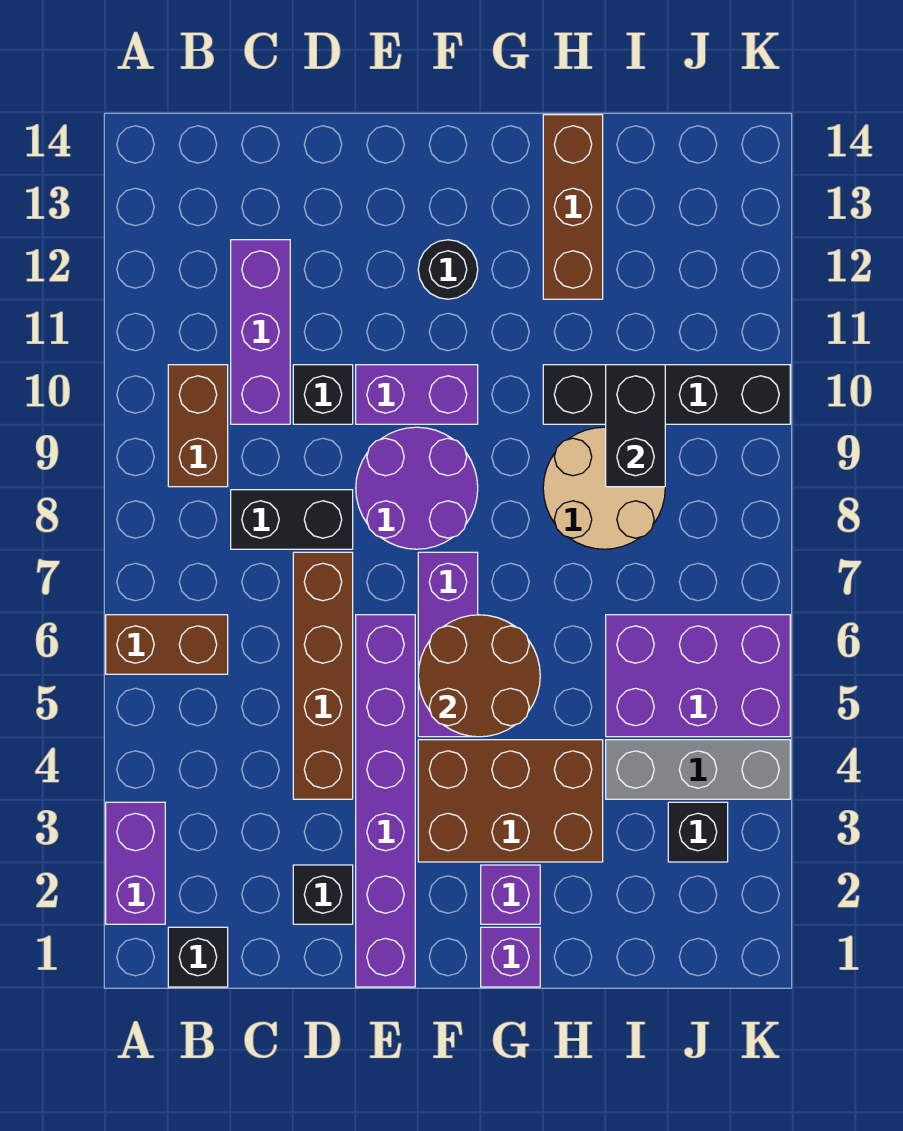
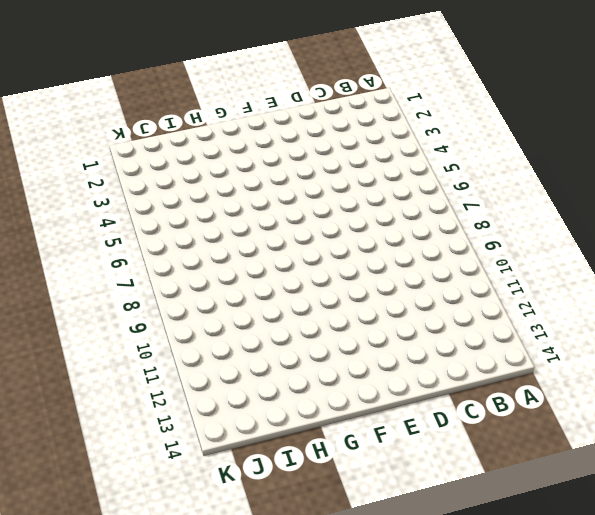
none -> purple brick A2:A3 level 1
none -> brown brick A6:B6 level 1
none -> black brick B1 level 1

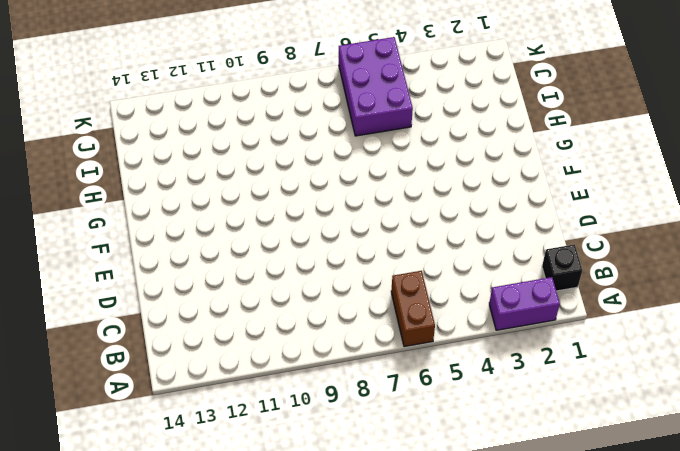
none -> brown brick B9:B10 level 1
none -> black brick C8:D8 level 1
none -> purple brick C10:C12 level 1

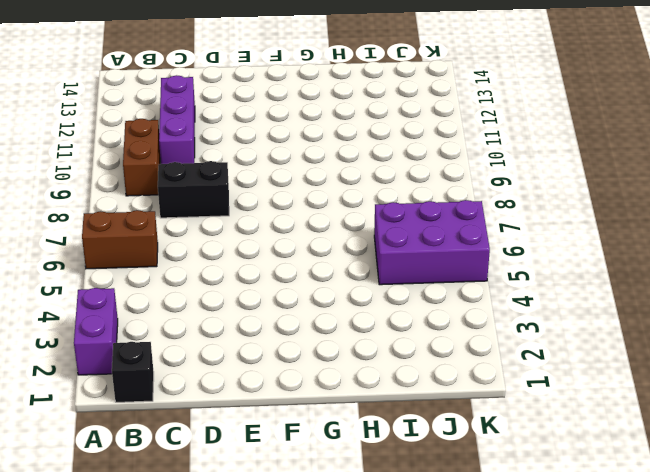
none -> black brick D2 level 1
none -> brown brick D4:D7 level 1
none -> black brick D10 level 1

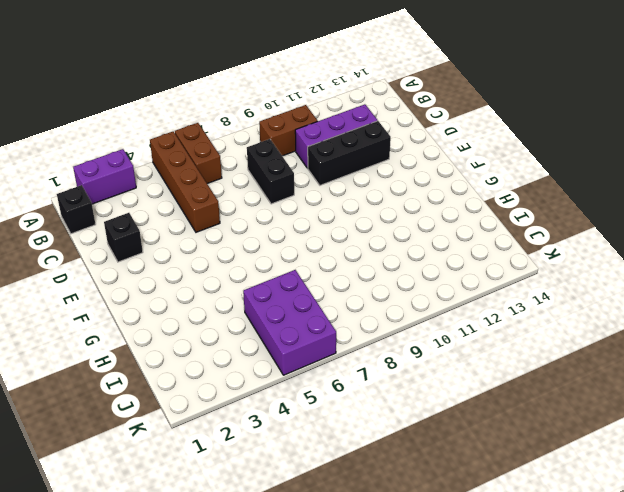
brown brick A5:D5 level 1 -> brown brick D4:D7 level 1
black brick D10:D12 level 1 -> black brick D10 level 1
none -> purple brick E1:E6 level 1
none -> purple round brick E8:F9 level 1
none -> purple brick E10:F10 level 1

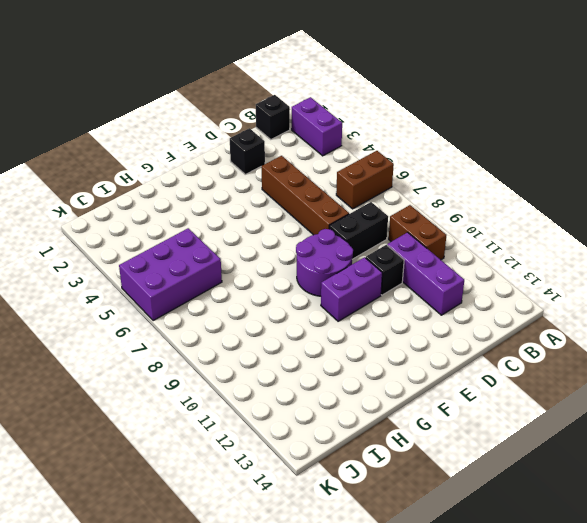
none -> purple brick E1:E6 level 1
none -> brown brick F3:H4 level 1
none -> purple brick F5:F7 level 1

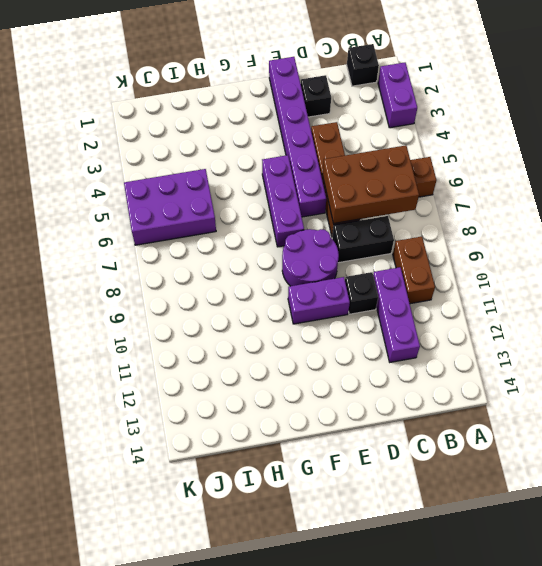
brown brick B6:D7 level 2 -> brown brick F3:H4 level 1
none -> black round brick F12 level 1
none -> purple brick G1 level 1
none -> purple brick G2 level 1

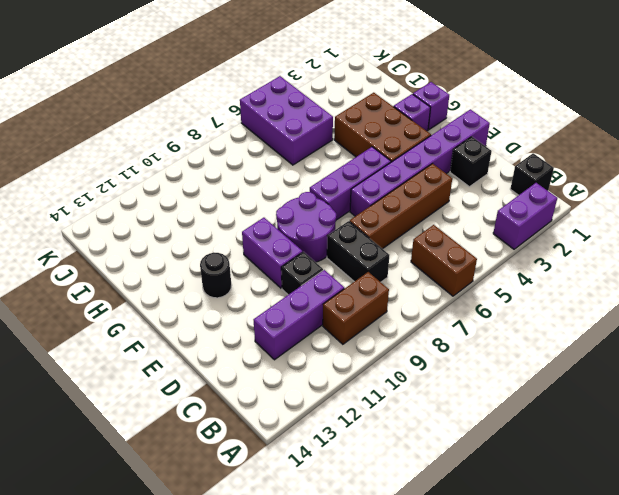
none -> tan round brick H8:I9 level 1
none -> black brick H10:K10 level 1
none -> brown brick H12:H14 level 1

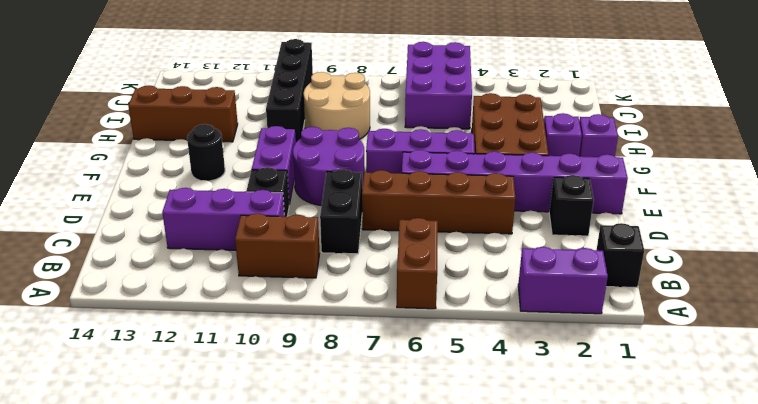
none -> grey brick I4:K4 level 1
none -> black brick J3 level 1
none -> brown round brick F5:G6 level 2

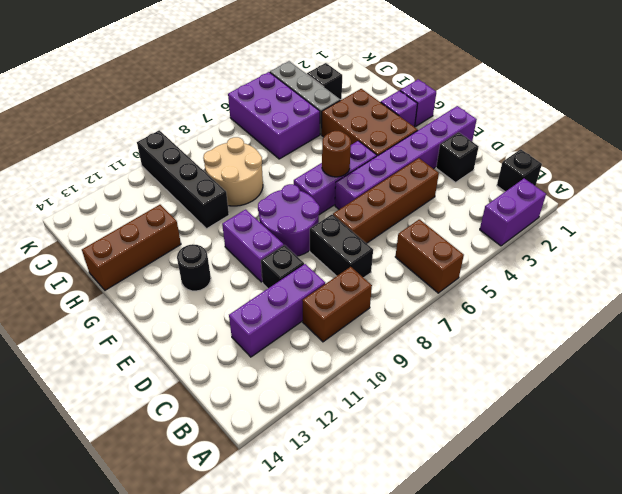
brown round brick F6 level 2 -> brown round brick F5:G6 level 2
none -> black brick I9:I10 level 2

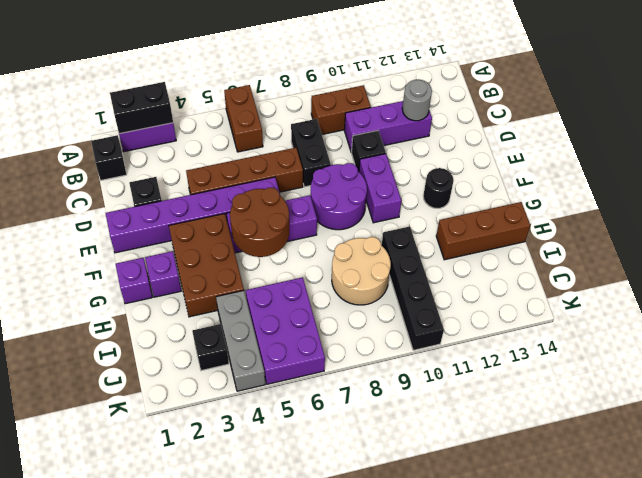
black brick A2:A3 level 2 -> black brick I9:I10 level 2
grey round brick C12 level 2 -> none

